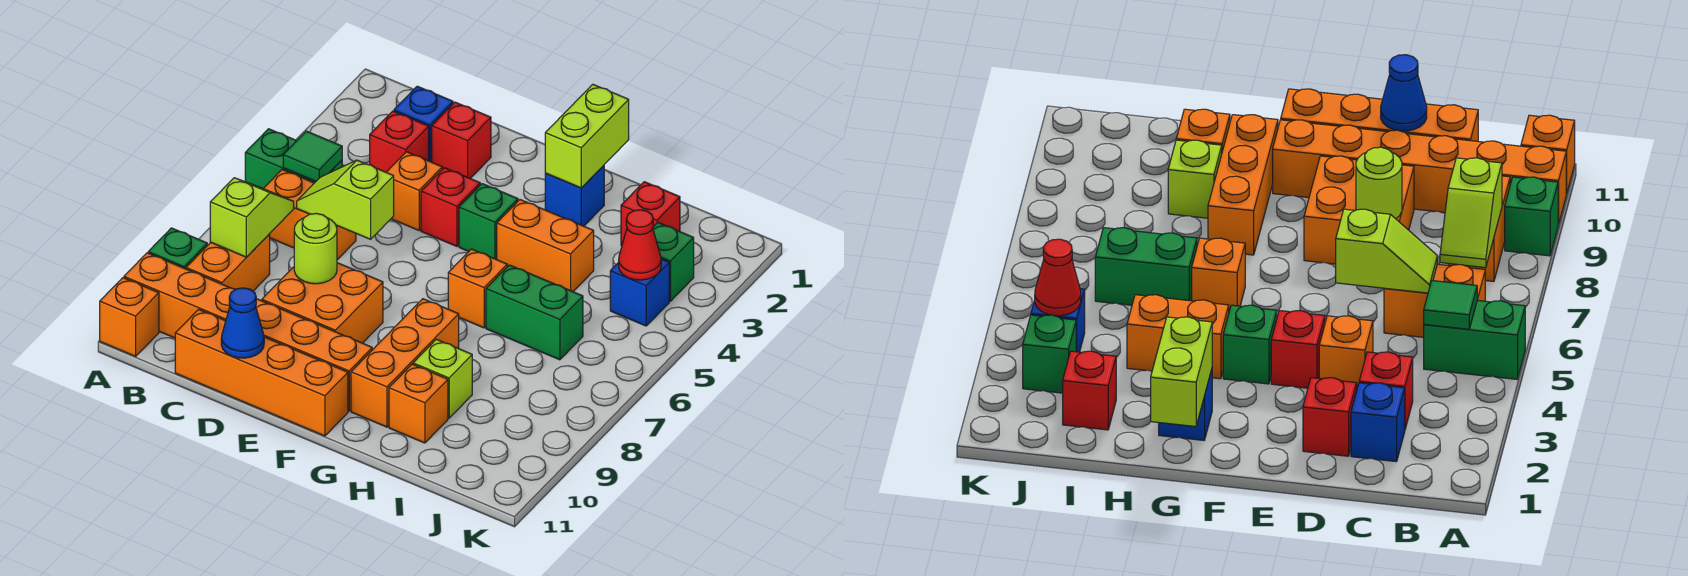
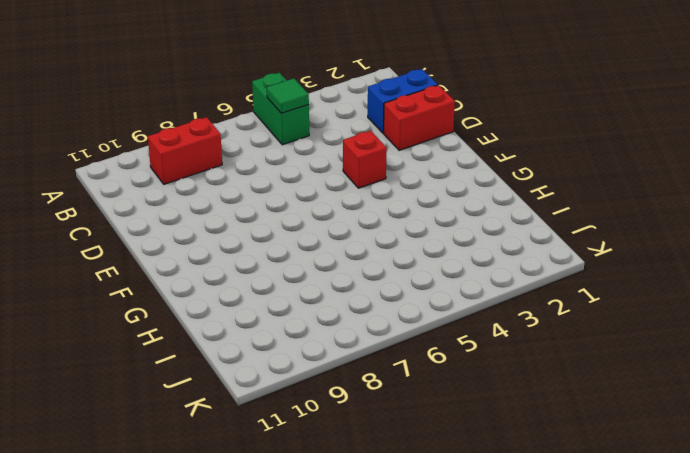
red brick B8:B9 level 1 -> orange brick B8:B9 level 1
blue brick C1:C2 level 1 -> blue brick C2 level 1
red brick D1:D2 level 1 -> red brick D2 level 1
none -> green brick A9 level 1
none -> orange brick A10:F10 level 1
none -> orange brick A11 level 1
none -> orange brick B6:C6 level 1

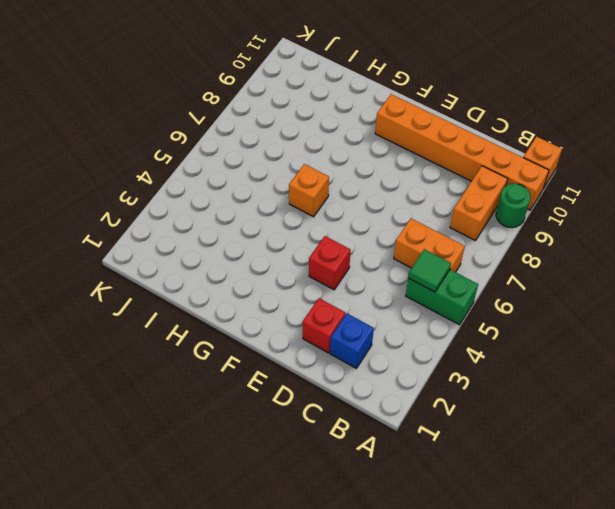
green round brick A9 level 1 -> green brick A9 level 1
none -> red brick C3 level 1
none -> orange brick C11:F11 level 1
none -> orange brick D4 level 1
none -> orange brick D8:E9 level 1

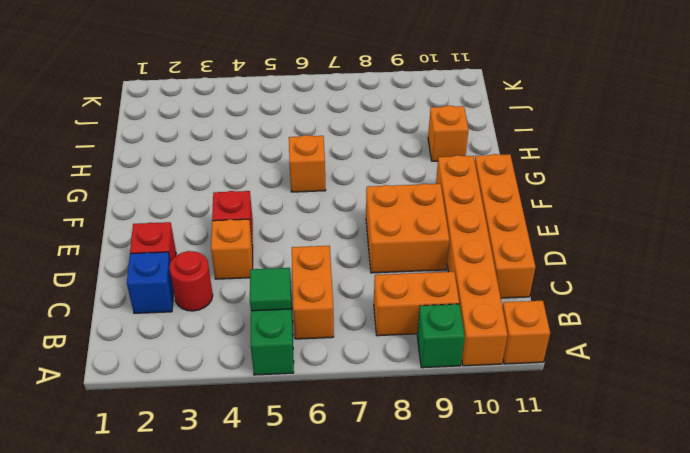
red round brick C3 level 1 -> red brick C3 level 1
none -> green brick F4 level 1
none -> blue brick G2 level 1
none -> orange brick G4:H4 level 1
none -> orange brick G8:G10 level 1

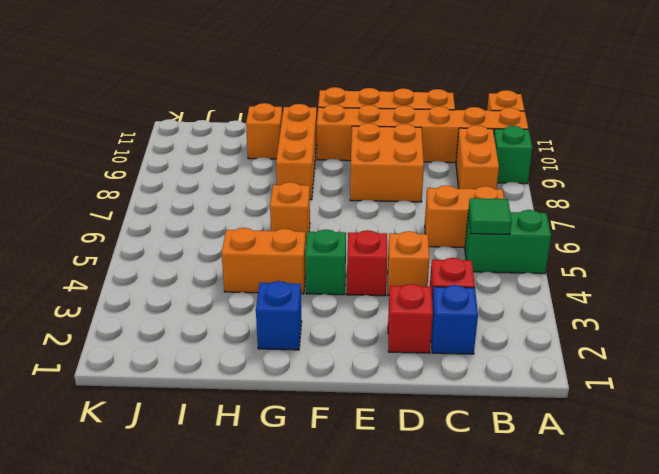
none -> green brick H6:I6 level 1
none -> lime brick H9 level 1
none -> red brick I2 level 1
none -> green brick J3 level 1

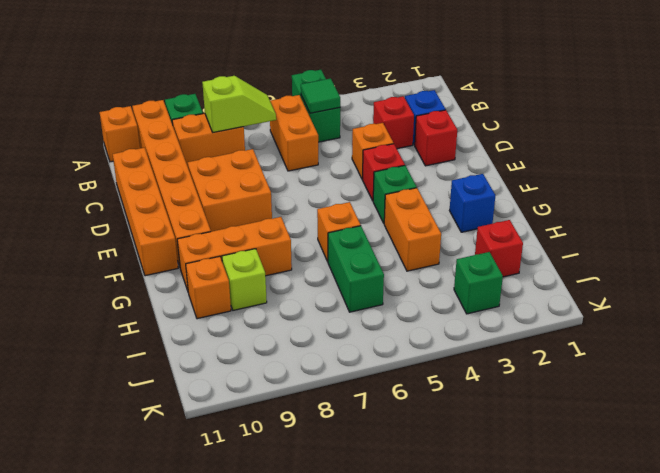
none -> blue brick J4 level 1
none -> lime slope C6:D6 level 2 top D
none -> lime round brick D8 level 2
none -> blue cone D11 level 2

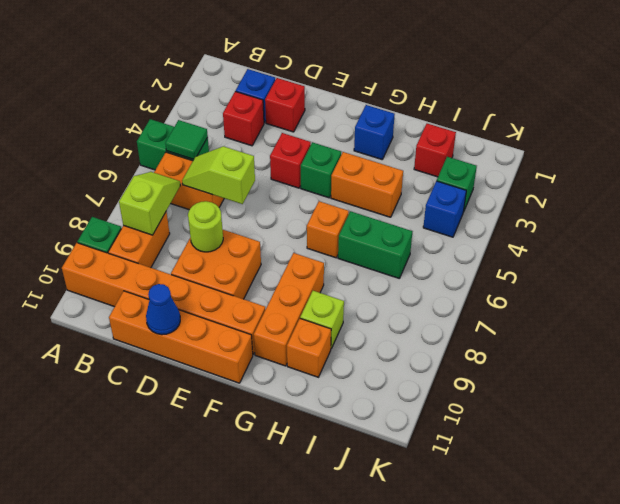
none -> orange brick A11 level 1
none -> orange brick D4 level 1
none -> lime brick G1:G2 level 2
none -> red cone J4 level 2

